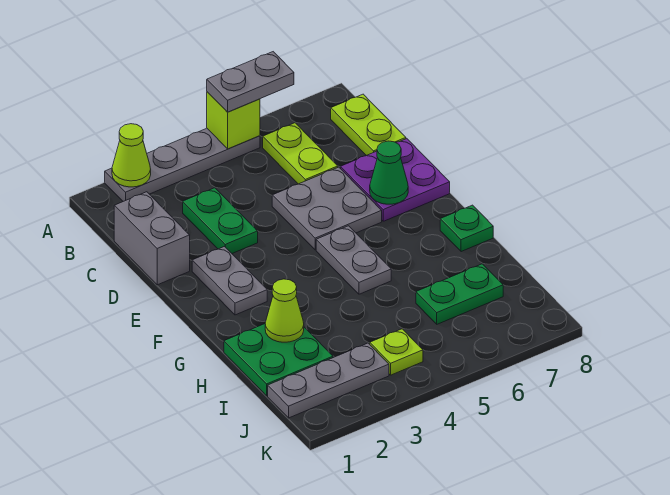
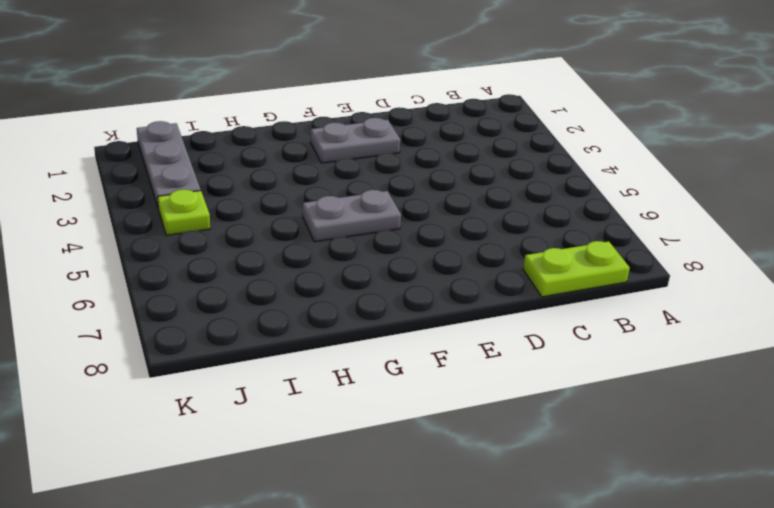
none -> grey plate A2:A5 level 1
none -> lime plate B6:C6 level 1
none -> grey brick C1:D1 level 1

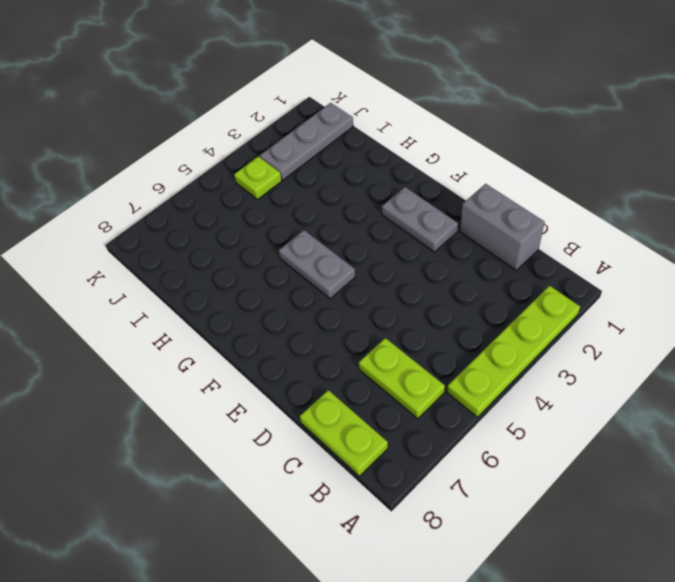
lime plate A2:A5 level 1 -> grey plate A2:A5 level 1
none -> green plate C3:D3 level 1
none -> grey plate D5:E6 level 1
none -> purple plate D7:E8 level 1

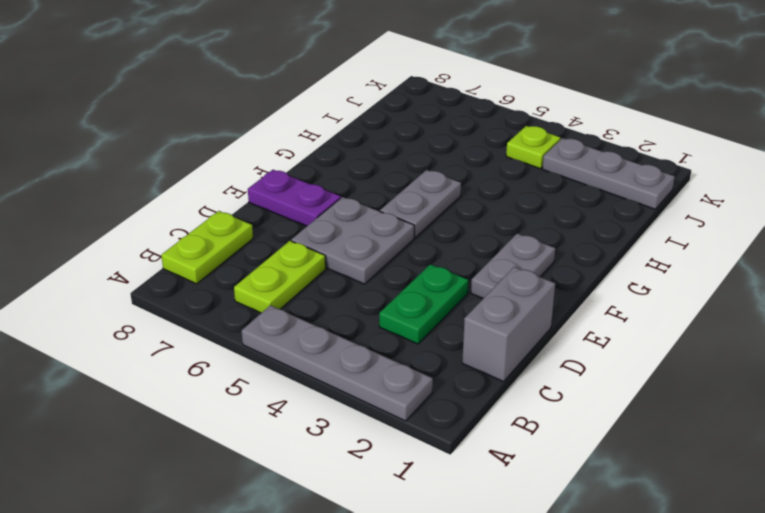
purple plate E7:E8 level 1 -> purple plate D7:E8 level 1
none -> green plate G8 level 1
none -> green plate H1:I2 level 1
none -> green plate I6:I7 level 1

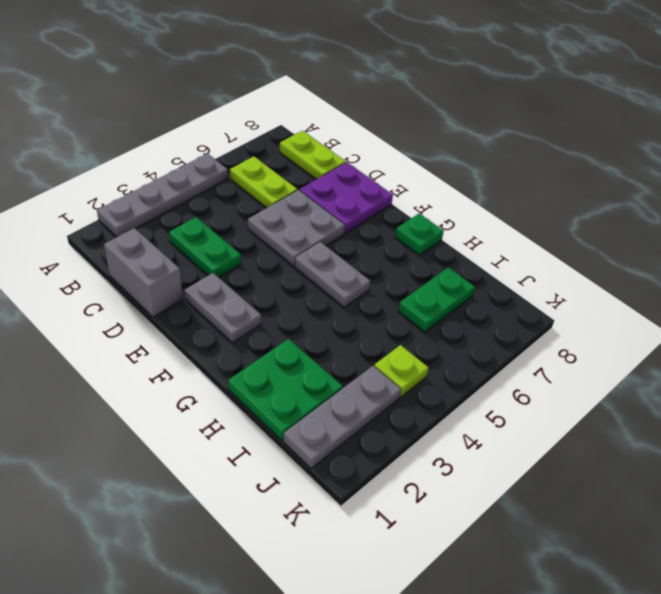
none -> lime cone A2 level 2
none -> lime brick A5 level 2
none -> green cone E7 level 2

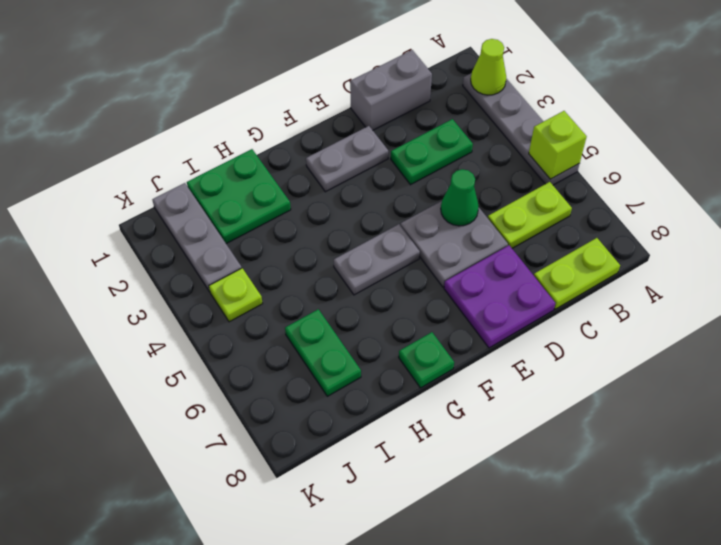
green cone D5 level 2 -> green cone E7 level 2
none -> lime cone H2 level 2
none -> grey plate A5:A6 level 3

